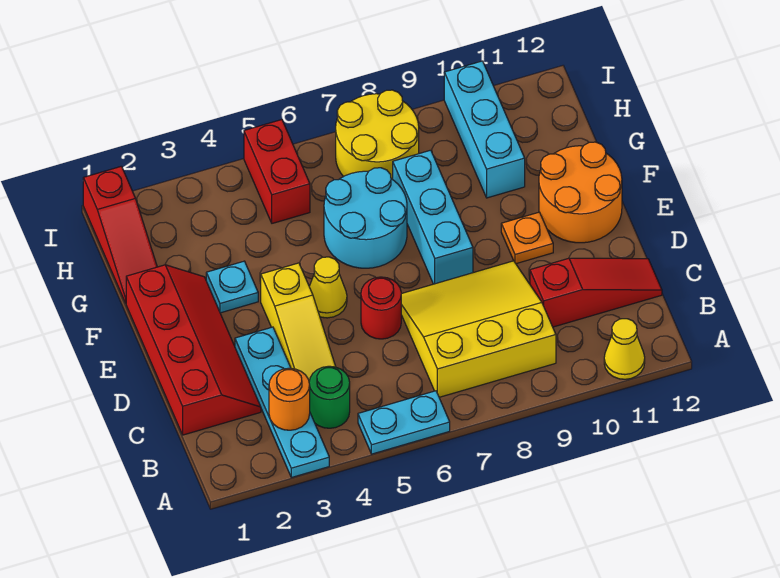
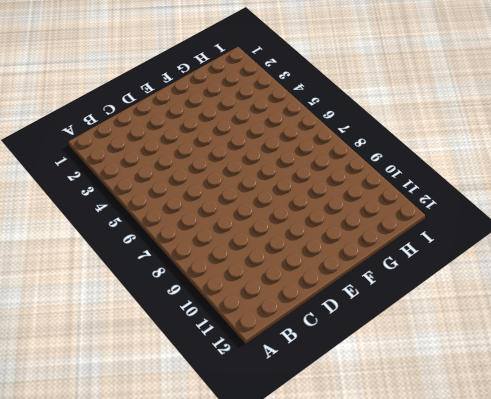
none -> cyan plate A3:D3 level 1
none -> cyan plate A5:A6 level 1
none -> yellow cone A11 level 1

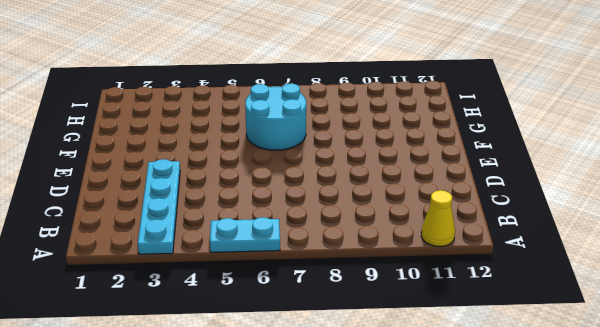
none -> green round brick B4 level 1
none -> yellow slope B7:D9 level 1 top B
none -> red slope C1:F2 level 1 top 1

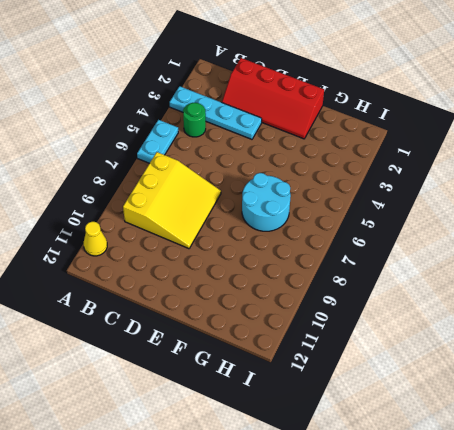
none -> yellow slope C4:E4 level 1 top E
none -> red slope C10:C12 level 1 top 10
none -> red round brick D6 level 1

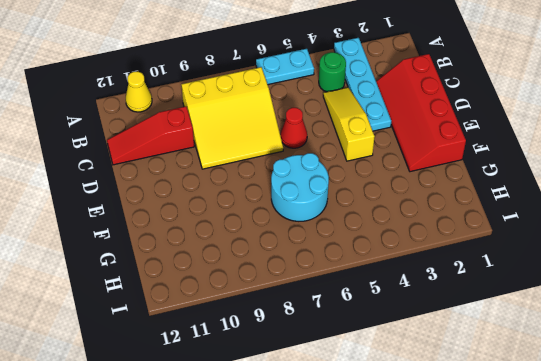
red cone D6 level 1 -> red round brick D6 level 1
none -> yellow cone E5 level 1
none -> cyan brick E8:G8 level 1
none -> orange plate E10 level 1

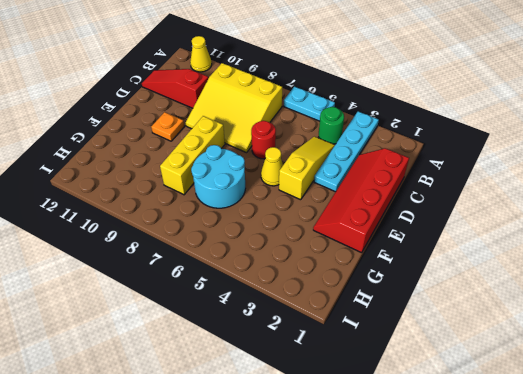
yellow brick E8:G8 level 1 -> cyan brick E8:G8 level 1
none -> orange round brick E11:F12 level 1
none -> cyan plate F3 level 1
none -> red slope G1:I1 level 1 top I

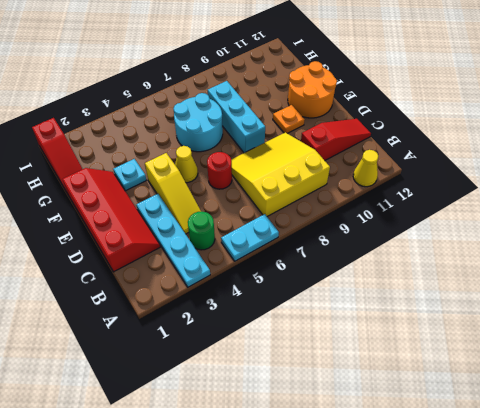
none -> cyan brick G10:I10 level 1
none -> red brick H5:I5 level 1
none -> yellow round brick H7:I8 level 1

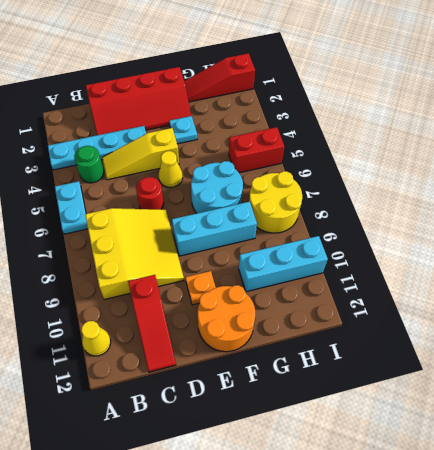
none -> orange round brick B3 level 2

